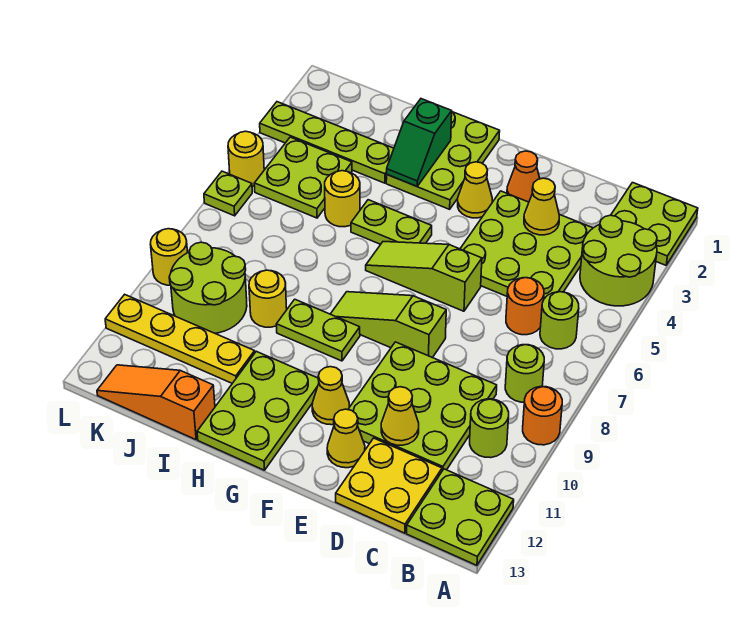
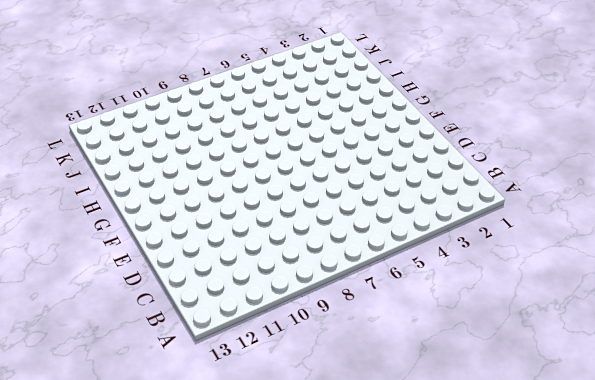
none -> lime plate A1:B2 level 1
none -> lime round brick A3:B4 level 1
none -> orange round brick A9 level 1
none -> lime plate A12:B13 level 1

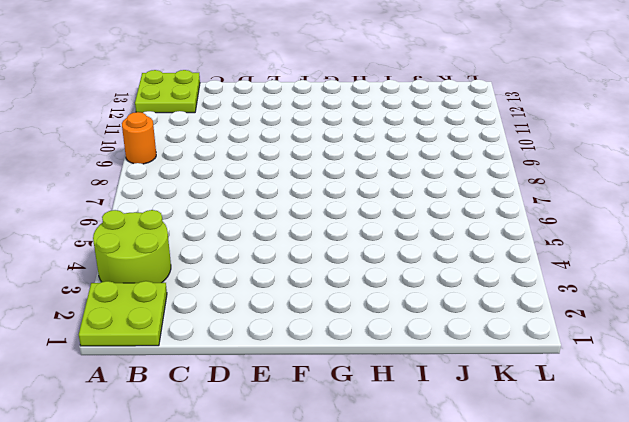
none -> lime round brick B6 level 1
none -> lime round brick B8 level 1
none -> lime round brick B10 level 1
none -> lime plate C3:E5 level 1

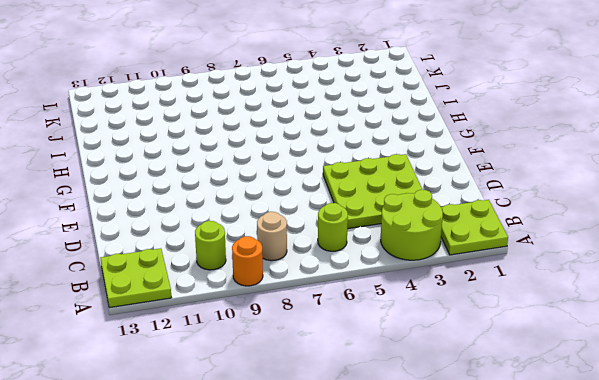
tan round brick B8 level 1 -> lime round brick B8 level 1
none -> orange round brick C6 level 1
none -> lime plate C9:E11 level 1
none -> yellow plate C12:D13 level 1
none -> orange cone E2 level 1

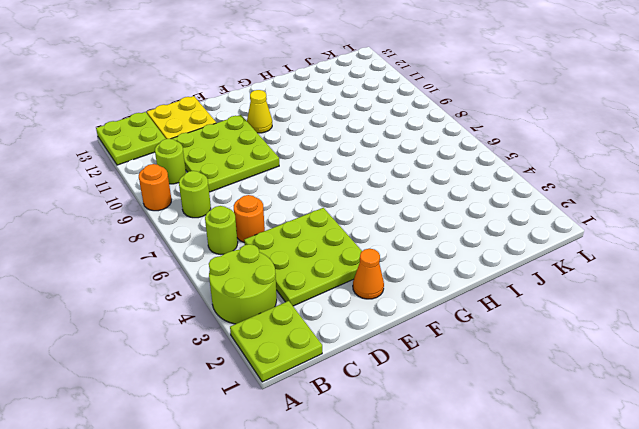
none -> lime slope E6:G6 level 1 top E
none -> lime slope E8:G8 level 1 top E
none -> yellow cone E12 level 1
none -> yellow cone F3 level 1

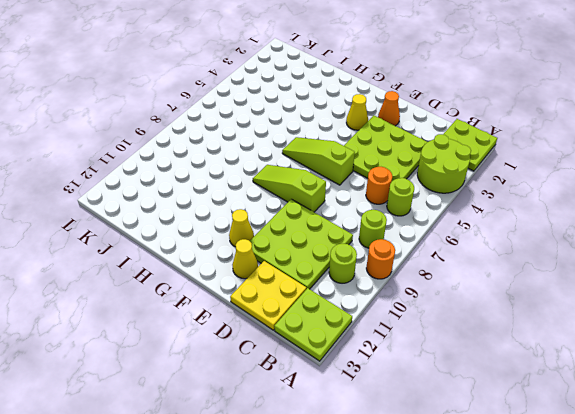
none -> lime plate G1:H3 level 1
none -> lime plate G5:H5 level 1
none -> lime plate G9:H9 level 1
none -> lime plate G11:H13 level 1

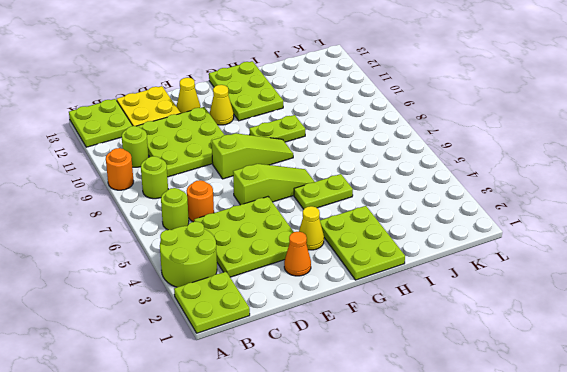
none -> lime plate I3:L3 level 1
none -> yellow round brick I5 level 1
none -> yellow round brick I9 level 1
none -> yellow plate I11:L11 level 1

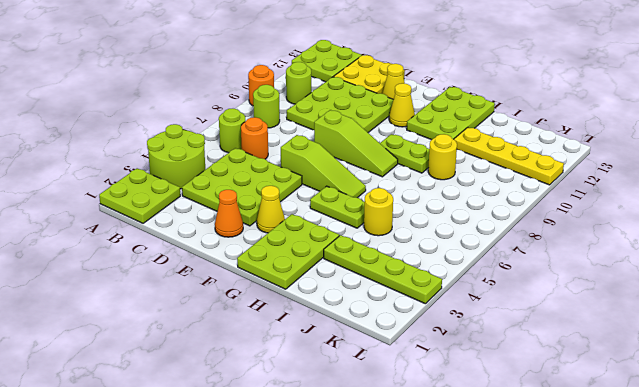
none -> orange slope I13:K13 level 1 top I
none -> lime plate J4:K5 level 1
none -> lime round brick J9:K10 level 1
none -> yellow round brick L5 level 1

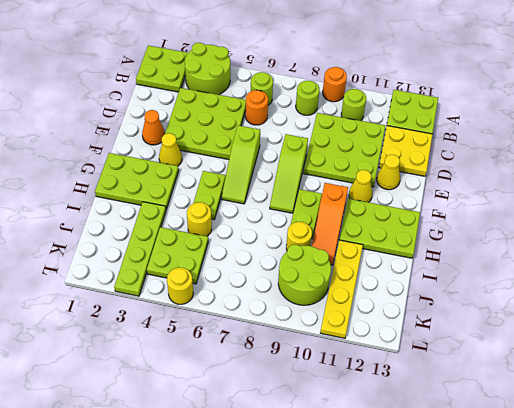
orange slope G10:I10 level 1 top G -> orange slope I13:K13 level 1 top I
none -> lime plate L6 level 1
none -> yellow round brick L9 level 1
none -> yellow cone D3 level 2
none -> yellow cone D11 level 2

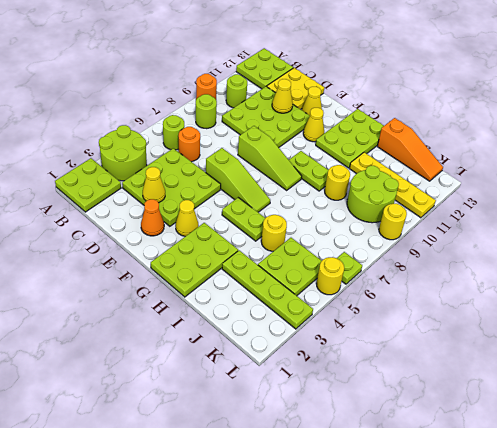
none -> green slope H2:H3 level 2 top 2

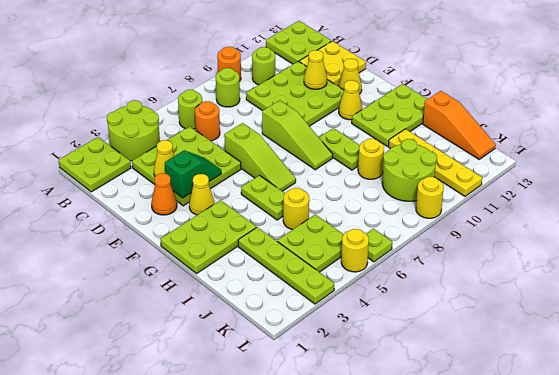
green slope E3:E4 level 2 top 3 -> green slope H2:H3 level 2 top 2

